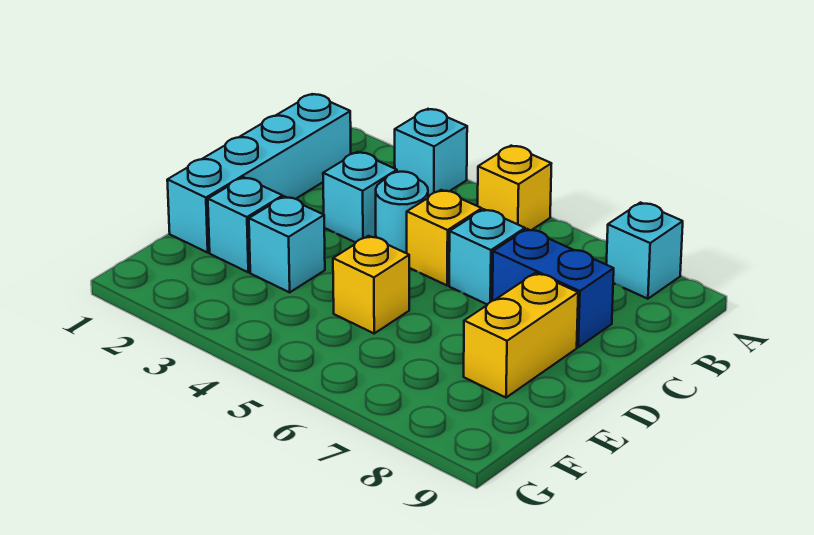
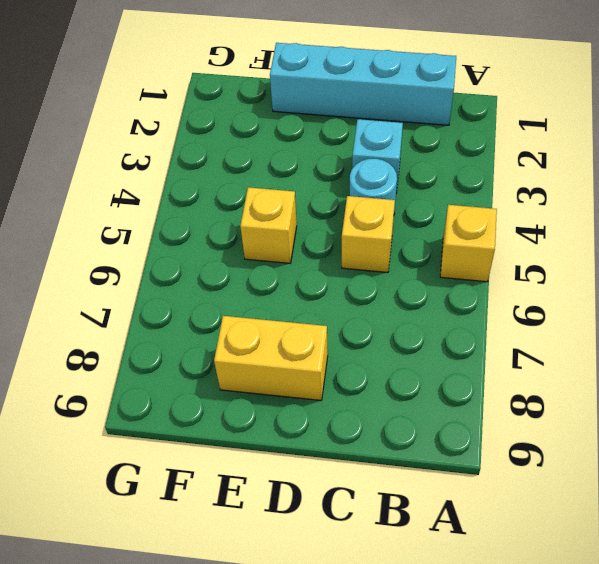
none -> cyan brick A3 level 1
none -> cyan brick A8 level 1
none -> cyan brick C6 level 1

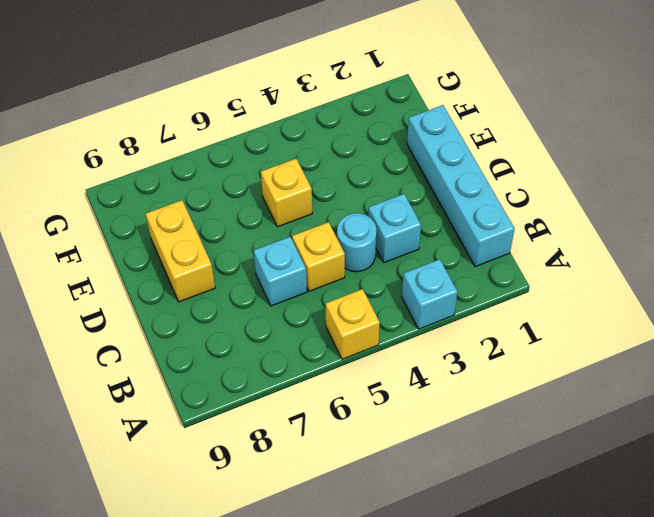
none -> cyan brick A8 level 1
none -> blue brick C7:C8 level 1
none -> cyan brick E2 level 1

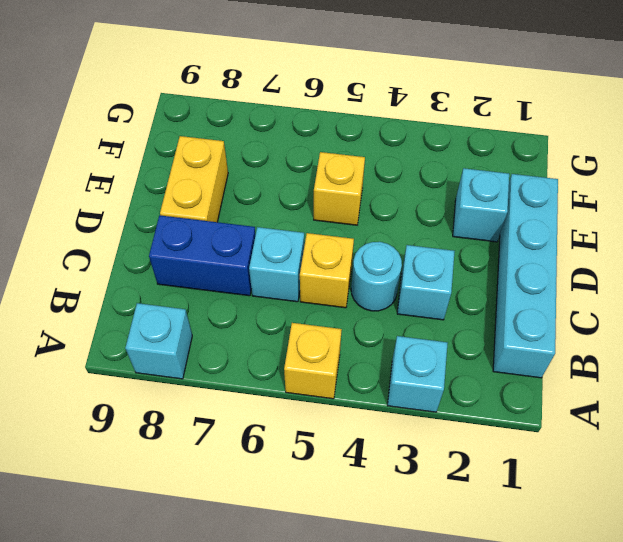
none -> cyan brick E3 level 1

